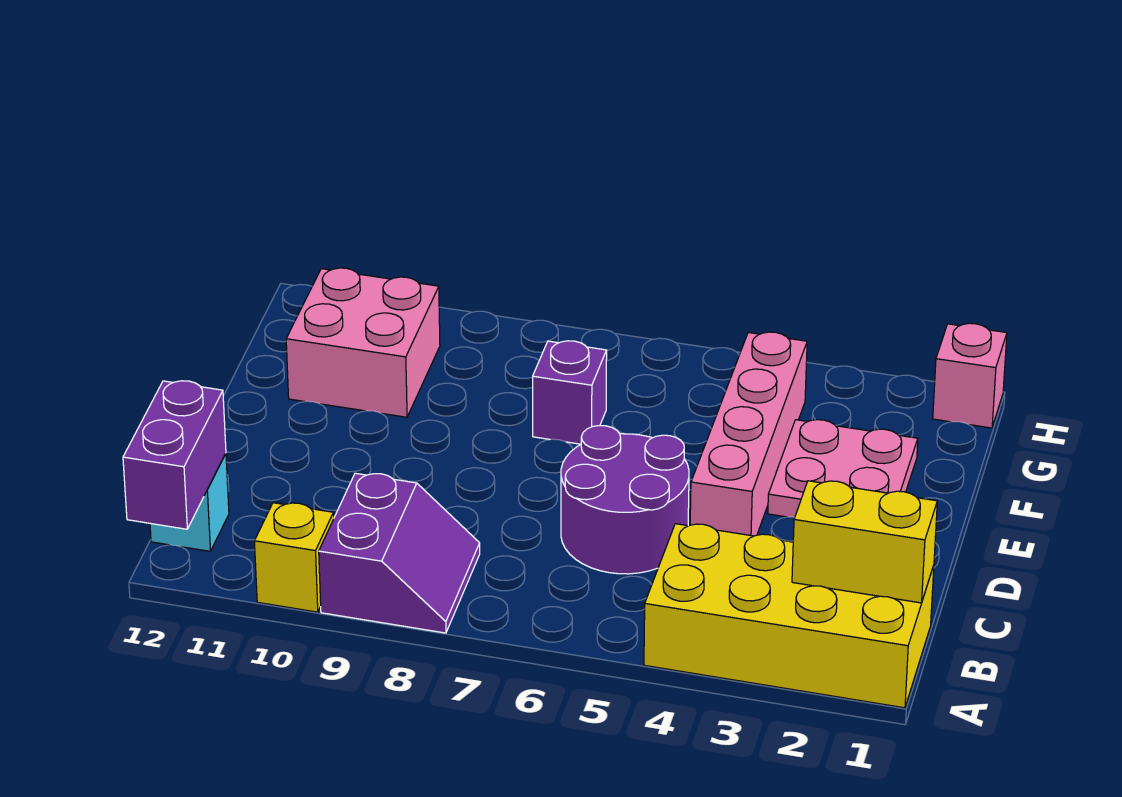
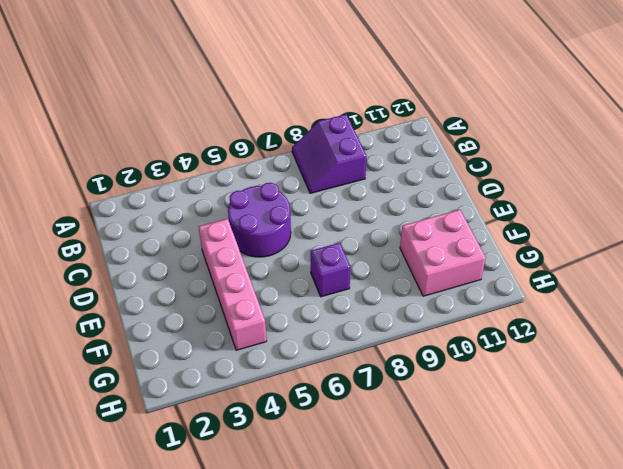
none -> yellow brick A1:B4 level 1
none -> yellow brick A10 level 1
none -> cyan brick B12 level 1

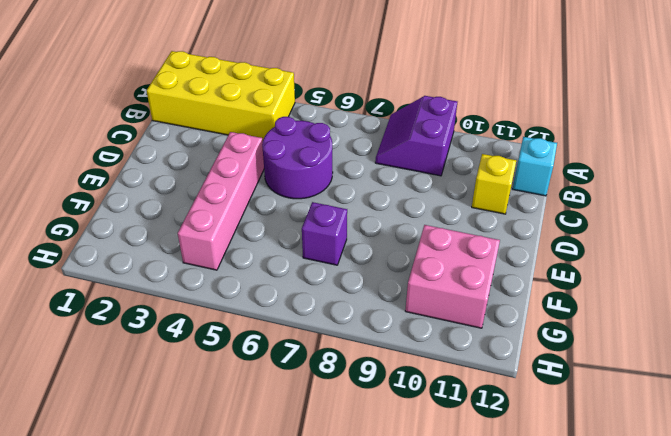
yellow brick C11 level 1 -> yellow brick A10 level 1
none -> pink plate E2:F3 level 1
none -> pink brick H1 level 1
none -> purple brick A12:B12 level 2

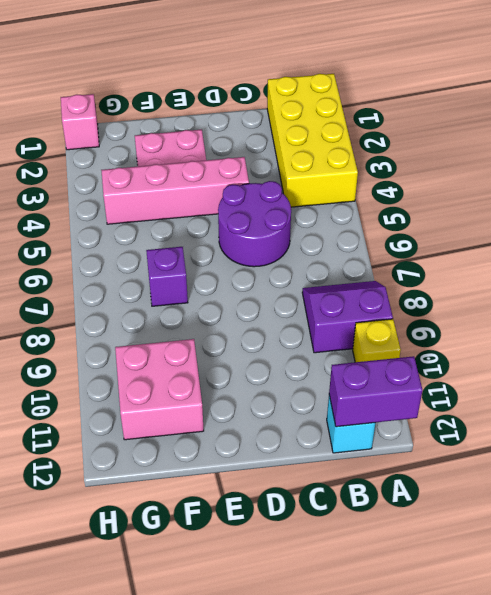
none -> yellow brick B1:B2 level 2

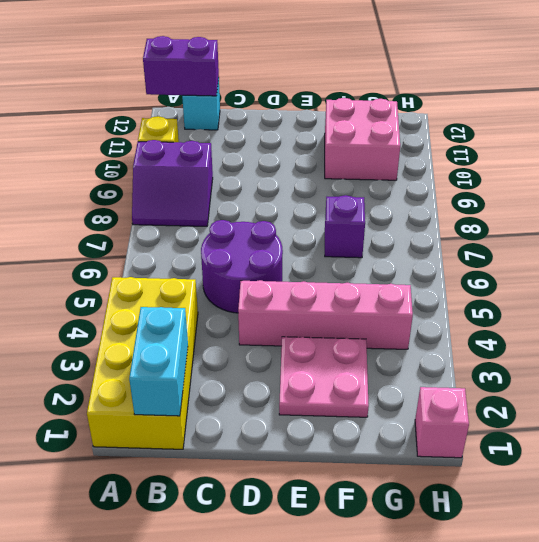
cyan brick B1:B2 level 2 -> yellow brick B1:B2 level 2

